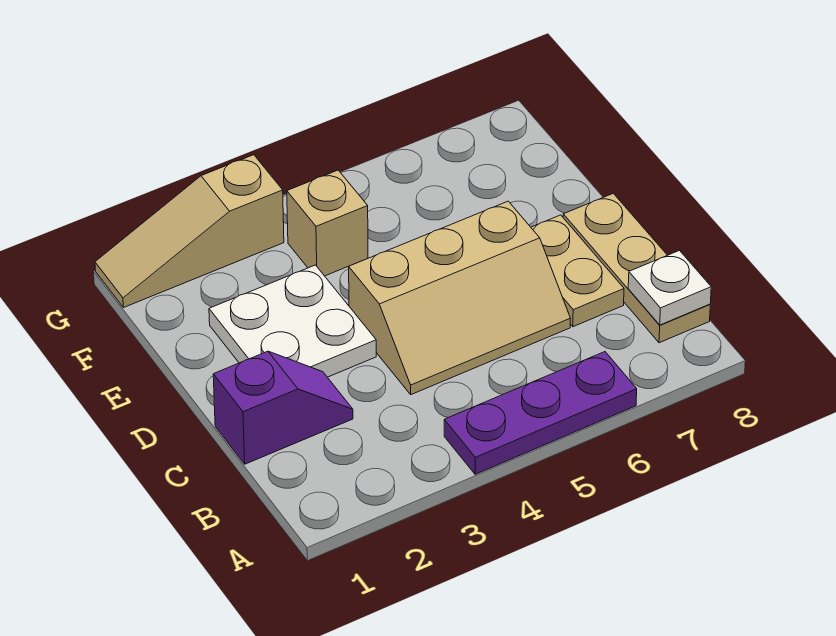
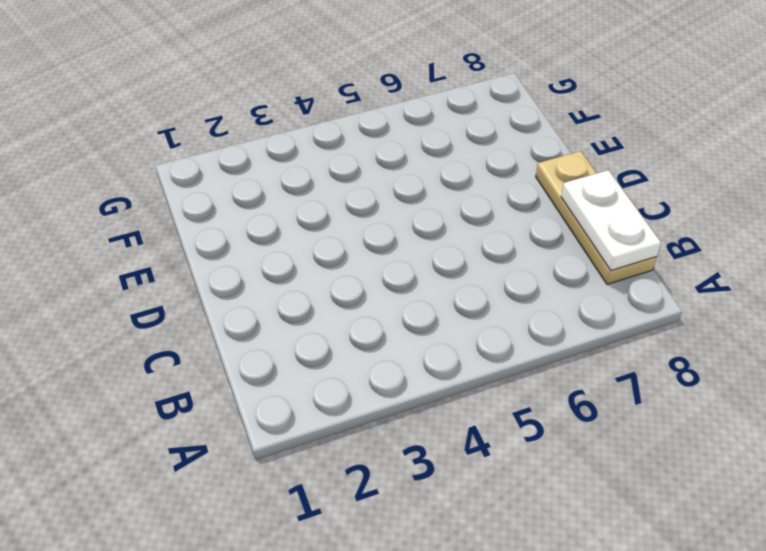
white plate B8:C8 level 2 -> white plate B8 level 2
none -> purple plate A4:A6 level 1
none -> purple slope C1:C2 level 1 top 1

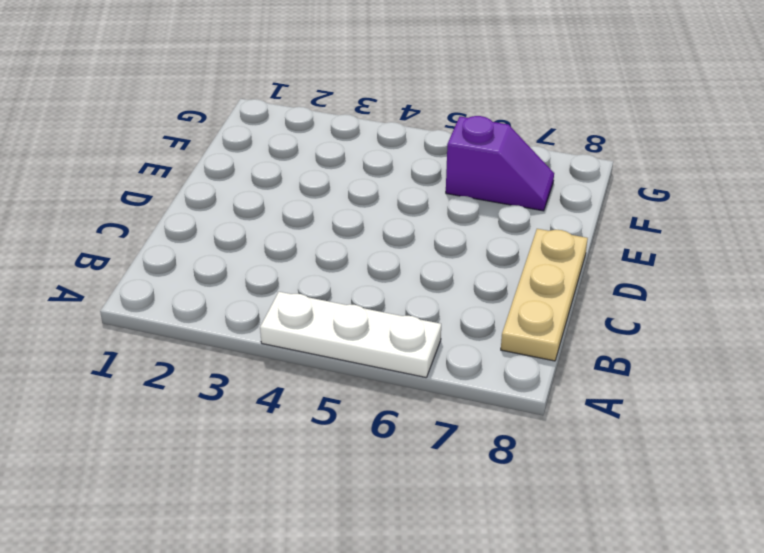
white plate A4:A6 level 1 -> purple plate A4:A6 level 1
purple slope F6:F7 level 1 top 6 -> purple slope C1:C2 level 1 top 1
none -> tan slope C4:D6 level 1 top D
none -> tan plate C7:D7 level 1

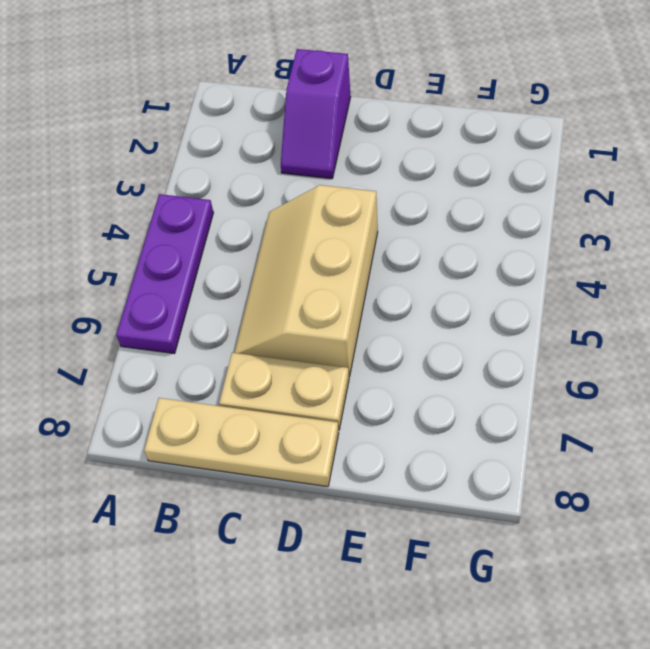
none -> white plate D2:E3 level 1
none -> tan brick F4 level 1

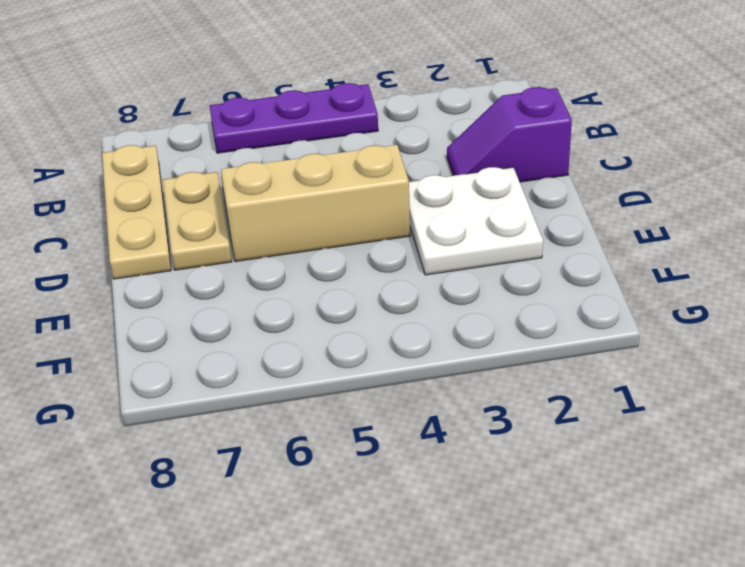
none -> tan brick F4 level 1
none -> tan slope G1:G3 level 1 top 3

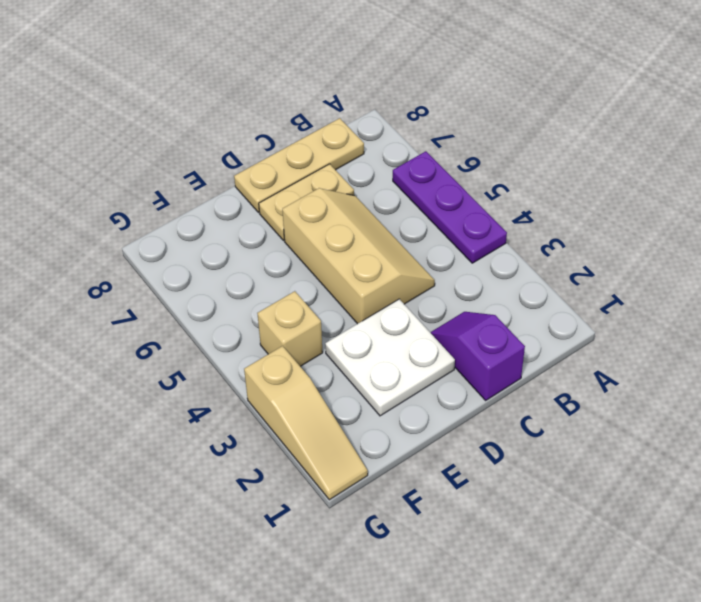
none -> white plate B8 level 2

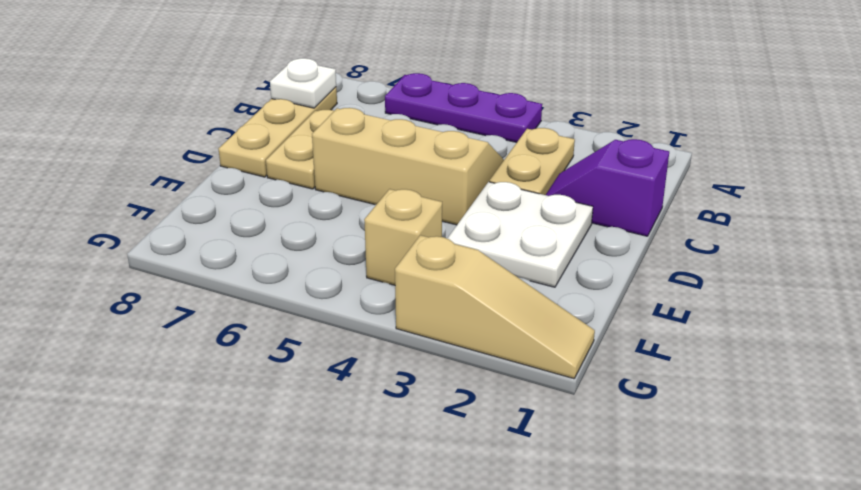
tan plate B3:C3 level 1 -> none

